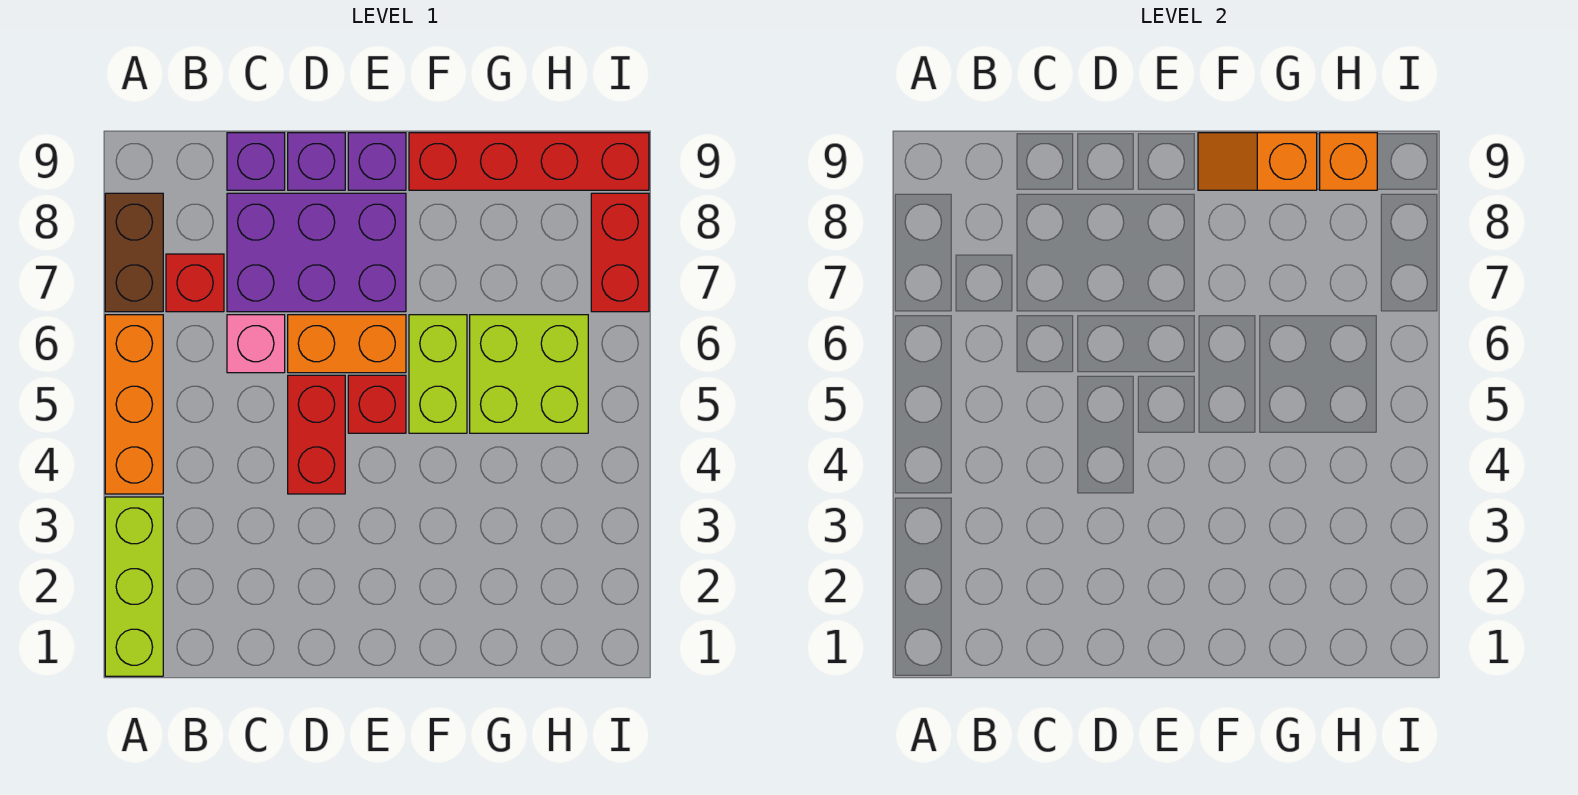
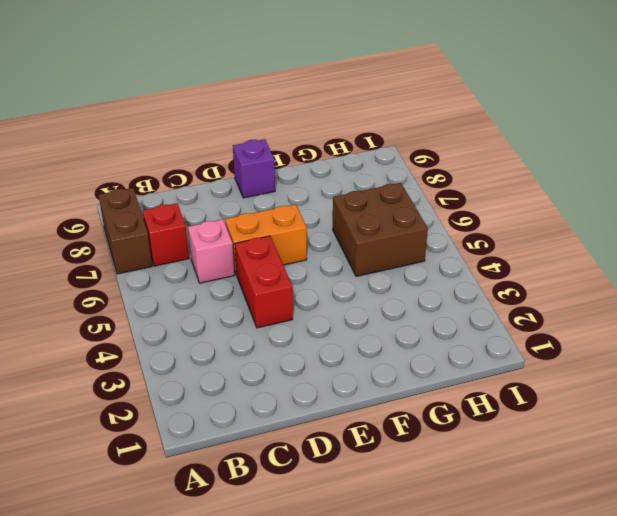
brown brick G5:H6 level 1 -> lime brick G5:H6 level 1
none -> lime brick A1:A3 level 1
none -> orange brick A4:A6 level 1
none -> purple brick C7:E8 level 1

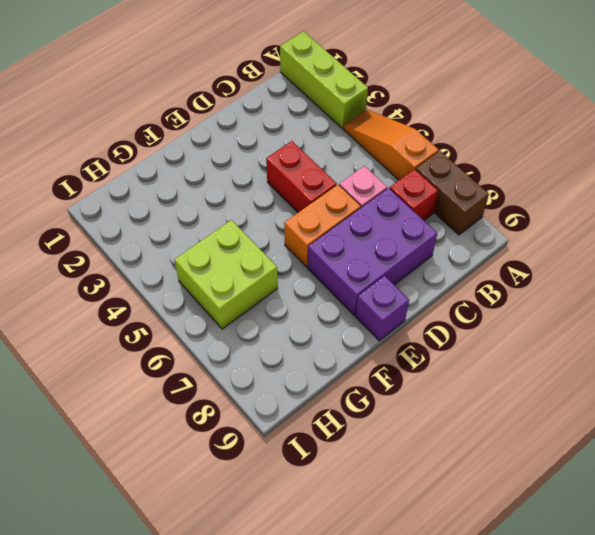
orange slope A4:A6 level 1 top 6 -> orange brick A4:A6 level 1
none -> purple brick C9 level 1
none -> purple brick D9 level 1
none -> red brick E5 level 1

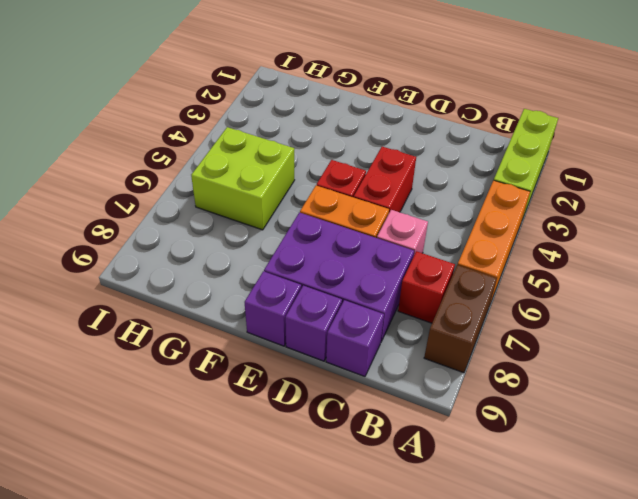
none -> lime brick F5:F6 level 1
none -> red brick F9:I9 level 1
none -> red brick I7:I8 level 1

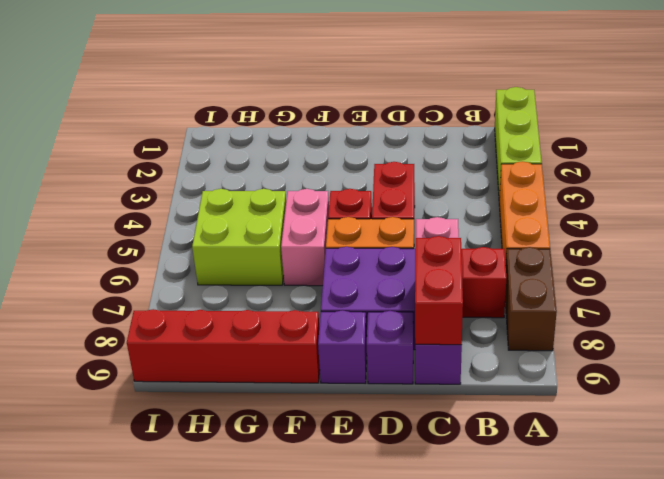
red brick C8:C9 level 2 -> red brick I7:I8 level 1
pink brick F5:F6 level 1 -> lime brick F5:F6 level 1
none -> orange slope F9:G9 level 2 top G
none -> orange brick H9 level 2

